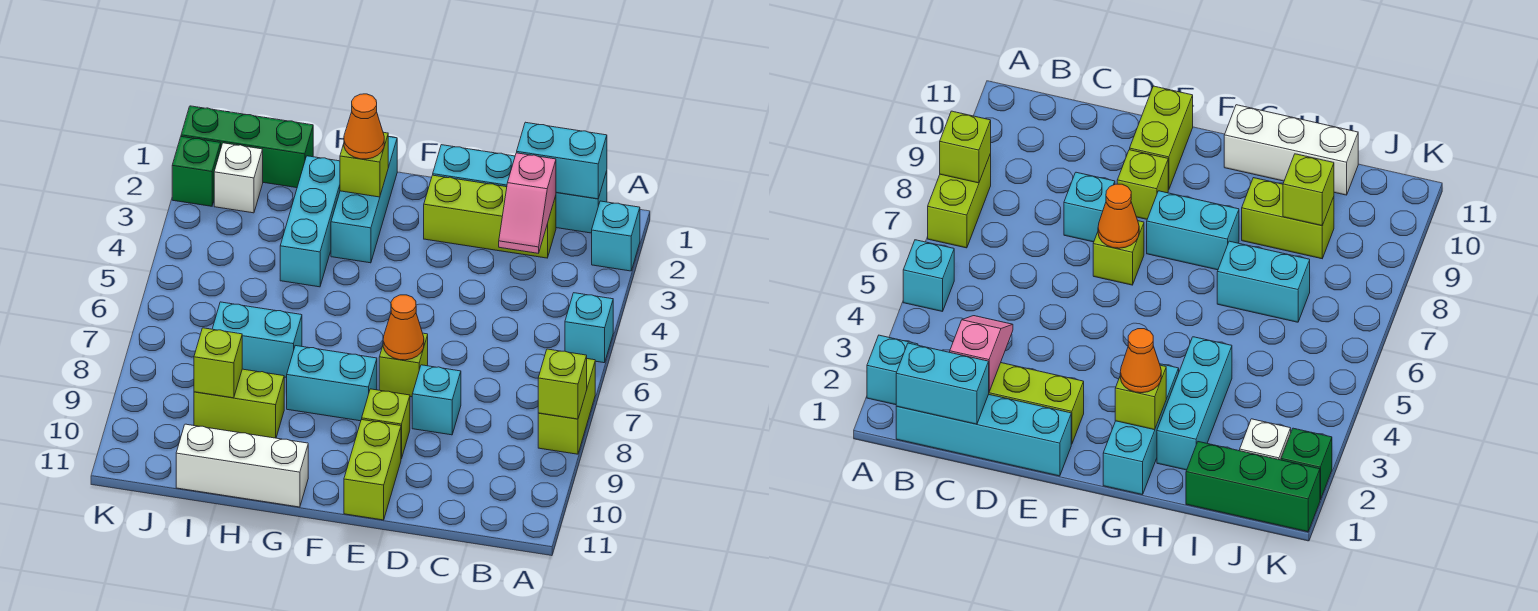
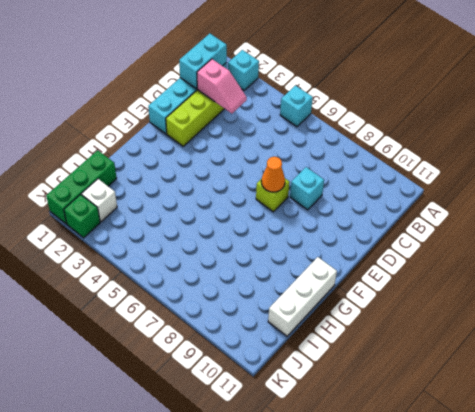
none -> lime brick A7:A8 level 1
none -> lime brick E9 level 1
none -> lime brick E10:E11 level 1

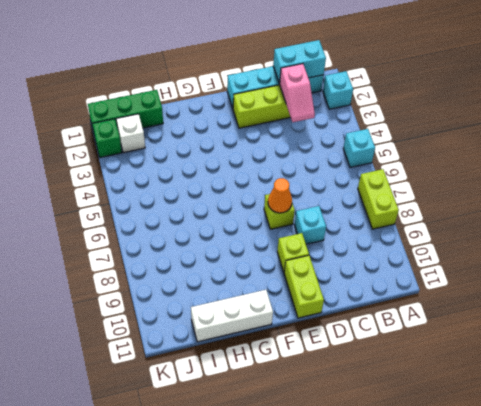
none -> cyan brick F8:G8 level 1
none -> cyan brick G1:G3 level 1
none -> cyan brick H2:H4 level 1

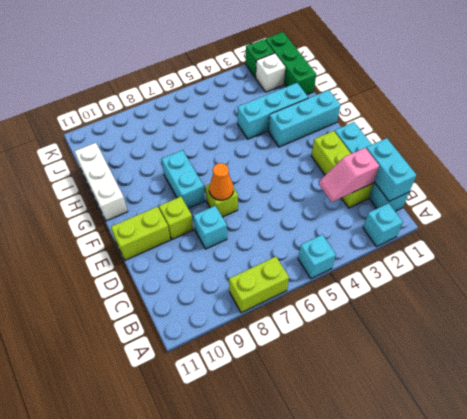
none -> cyan brick H7:I7 level 1
none -> lime brick H9:I9 level 1
none -> lime brick A8 level 2

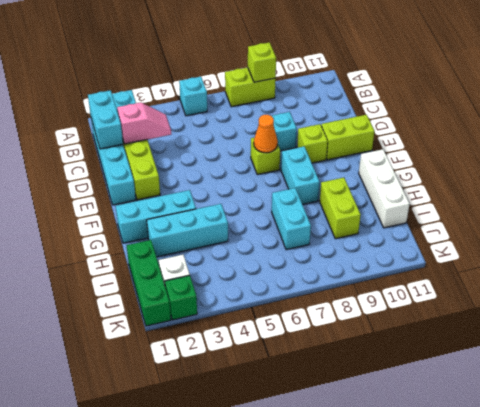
none -> lime brick G2 level 2
none -> lime brick I9 level 2
none -> orange cone G2 level 3

